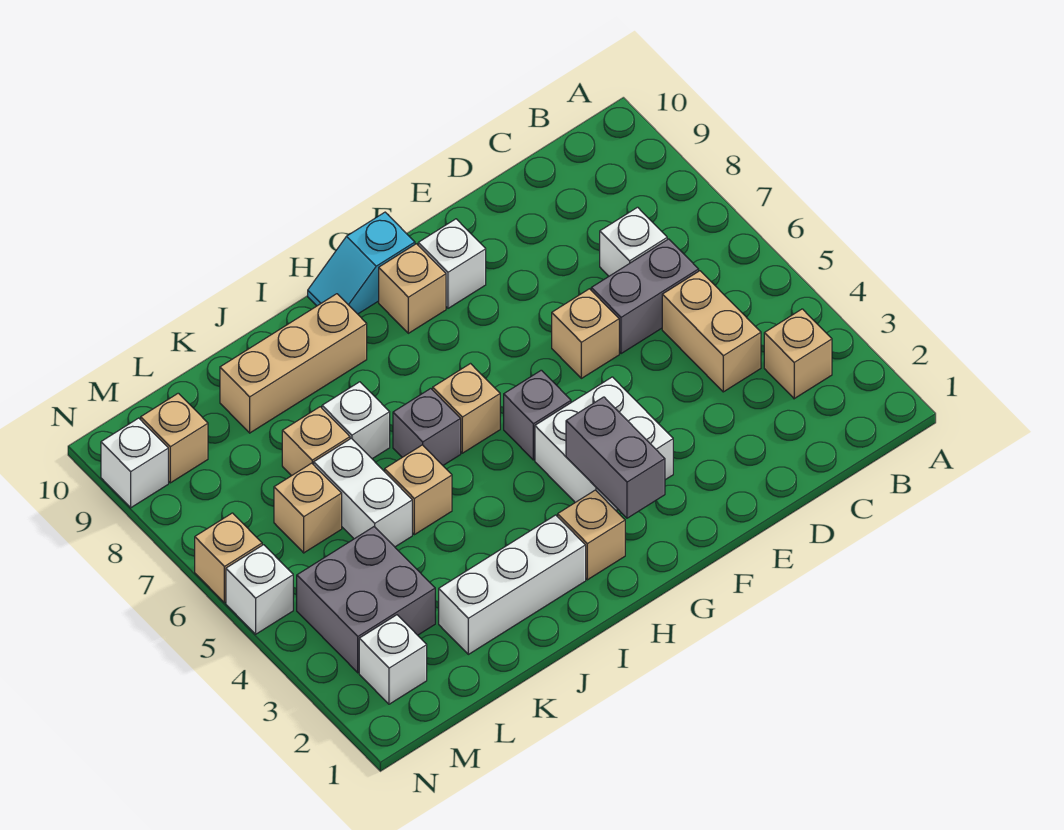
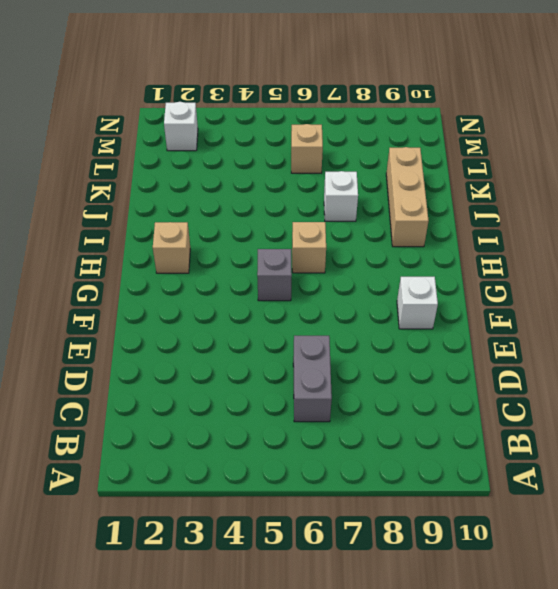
none -> tan brick B3 level 1
none -> tan brick C4:C5 level 1
none -> white brick C7 level 1

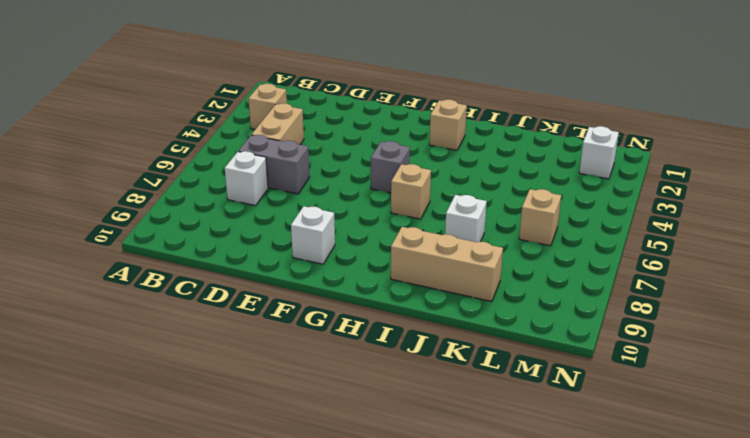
none -> tan brick E6 level 1
none -> white brick F3:G4 level 1
none -> tan brick G9 level 1

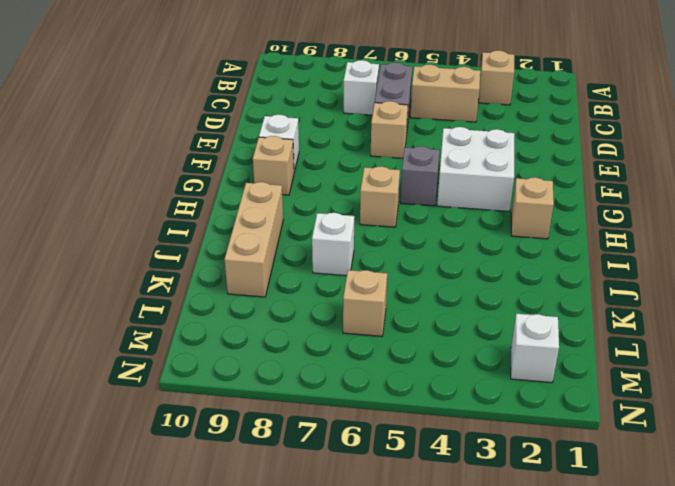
none -> cyan slope G10:H10 level 1 top G
none -> white brick I2:K2 level 1
none -> grey brick I6 level 1

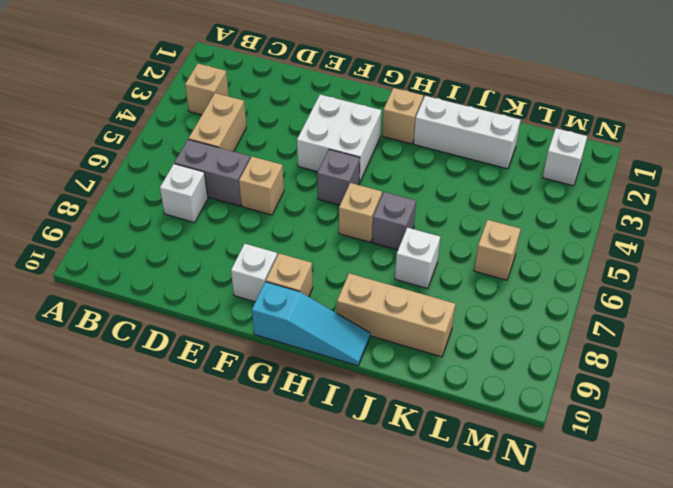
cyan slope G10:I10 level 1 top G -> cyan slope G10:H10 level 1 top G
none -> tan brick J5 level 1
none -> white brick K5:K6 level 1
none -> tan brick K7 level 1

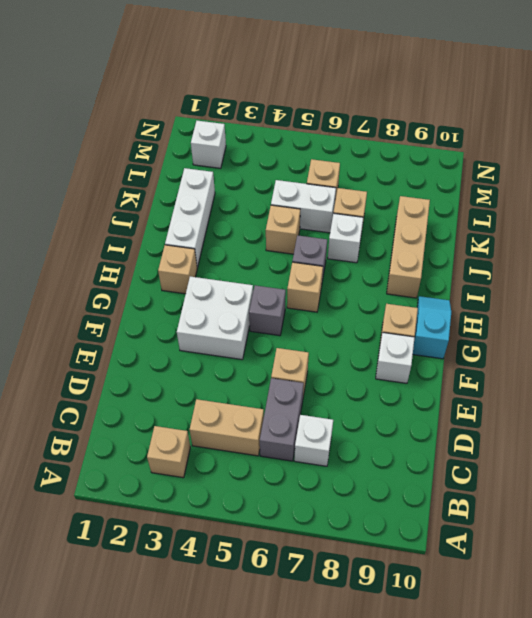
none -> grey brick L3:M4 level 1
none -> tan brick M9 level 1
none -> white brick N5 level 1

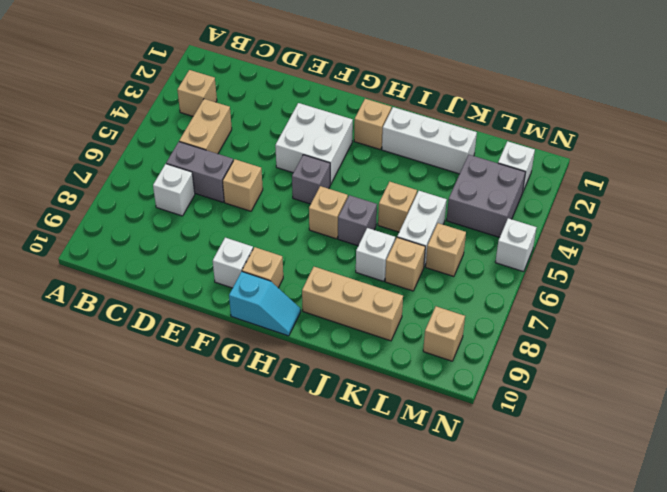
none -> tan brick N6 level 1
none -> white brick N9 level 1
none -> grey brick G2:G3 level 2

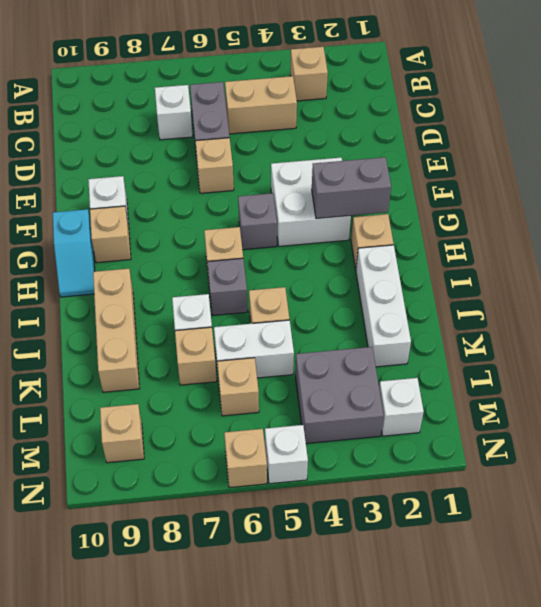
none -> white brick N9 level 1

